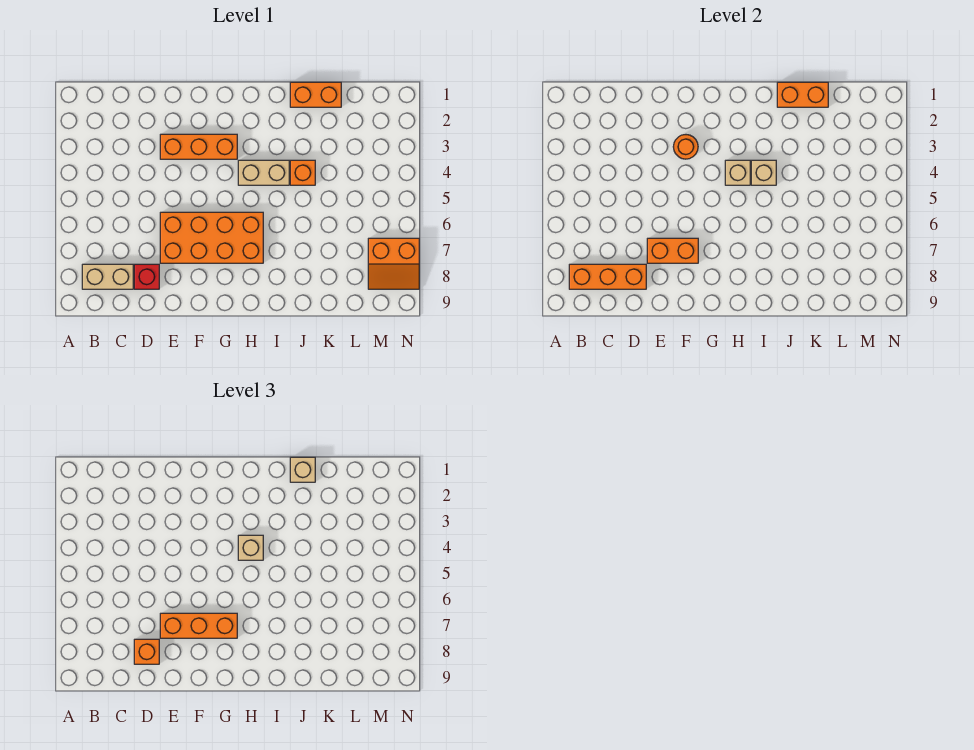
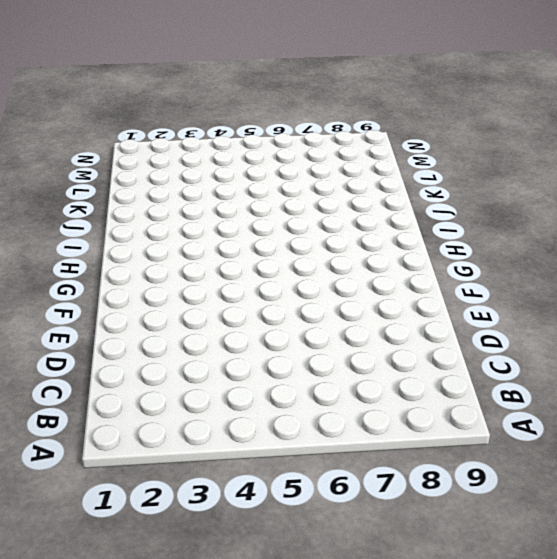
none -> tan brick B8:C8 level 1
none -> red brick D8 level 1
none -> orange brick E3:G3 level 1

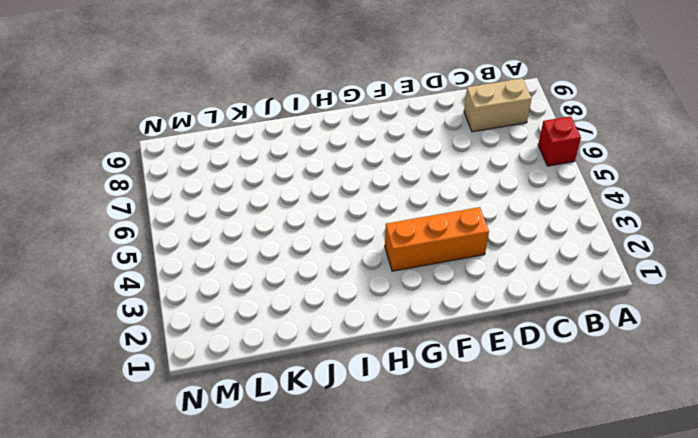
red brick A6 level 1 -> red brick D8 level 1
none -> orange brick E6:H7 level 1
none -> tan brick H4:I4 level 1
none -> orange brick J1:K1 level 1

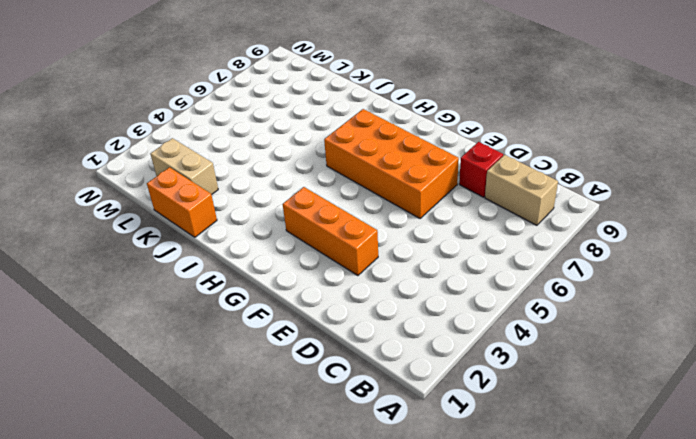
tan brick K2:L2 level 1 -> tan brick H4:I4 level 1
none -> orange brick J4 level 1
none -> orange slope M7:N8 level 1 top 7
none -> orange brick B8:D8 level 2

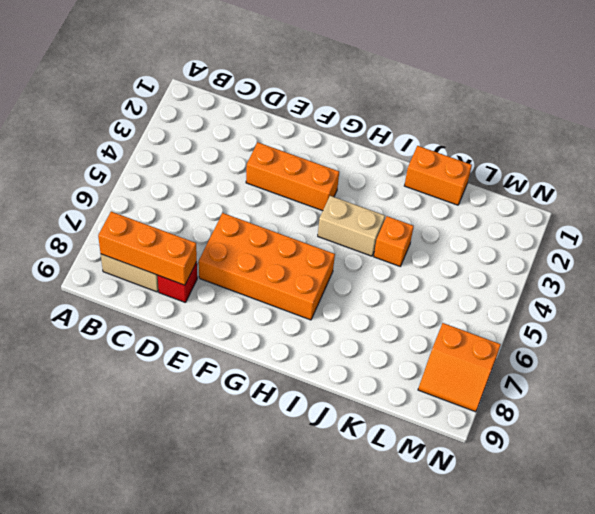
none -> orange brick E7:F7 level 2
none -> orange round brick F3 level 2
none -> tan brick H4 level 2

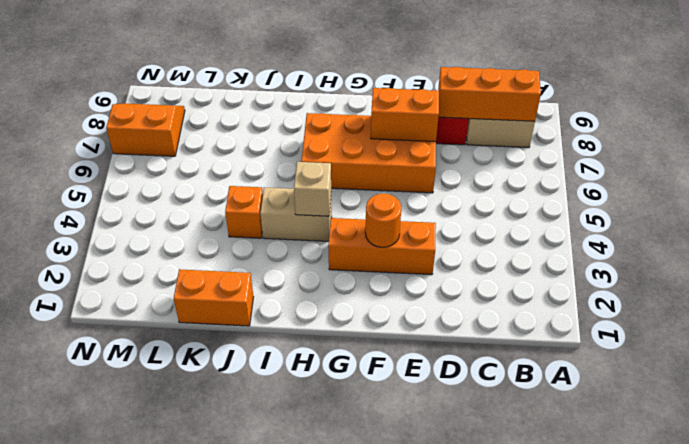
none -> tan brick I4 level 2
none -> orange brick J1:K1 level 2
none -> orange brick D8 level 3

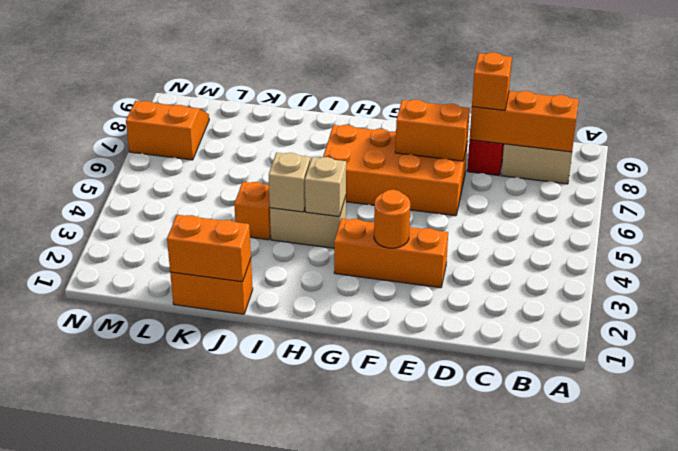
none -> orange brick E7:G7 level 3
none -> tan brick H4 level 3
none -> tan brick J1 level 3

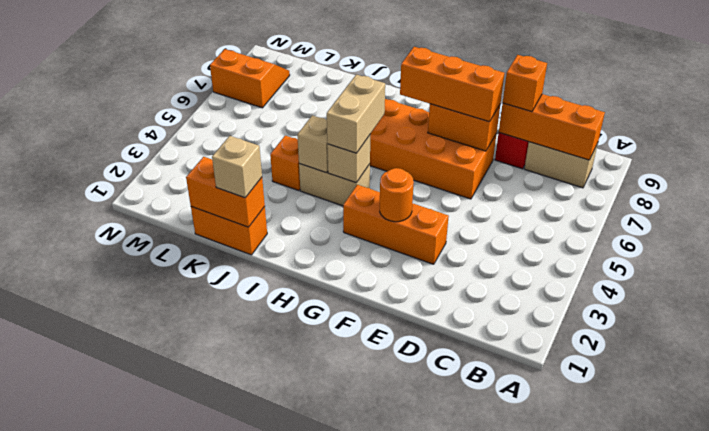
tan brick H4:H5 level 3 -> tan brick H4 level 3

